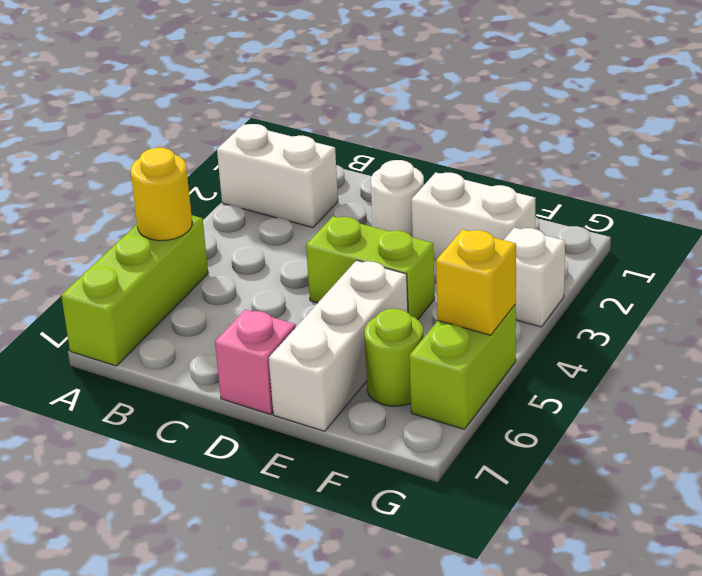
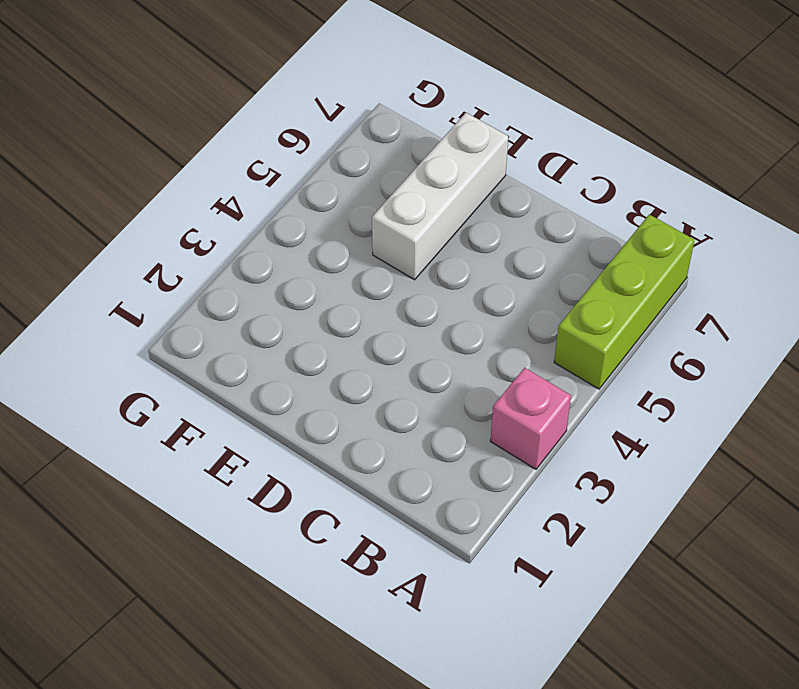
pink brick A3 level 1 -> pink brick D7 level 1
none -> white brick A2:B2 level 1
none -> white round brick D2 level 1
none -> lime brick D4:E4 level 1

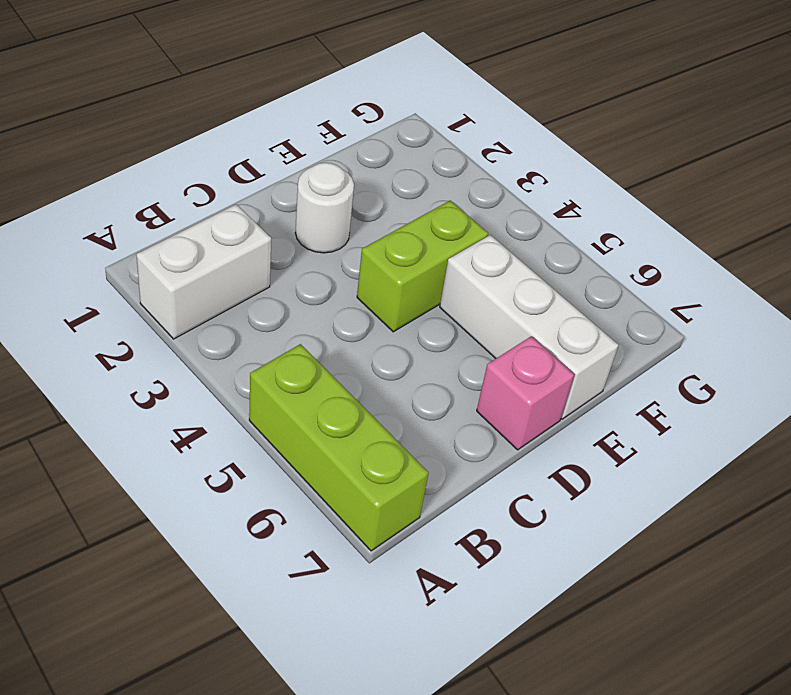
none -> white brick E2:F2 level 1
none -> lime round brick F6 level 1
none -> white brick G3 level 1

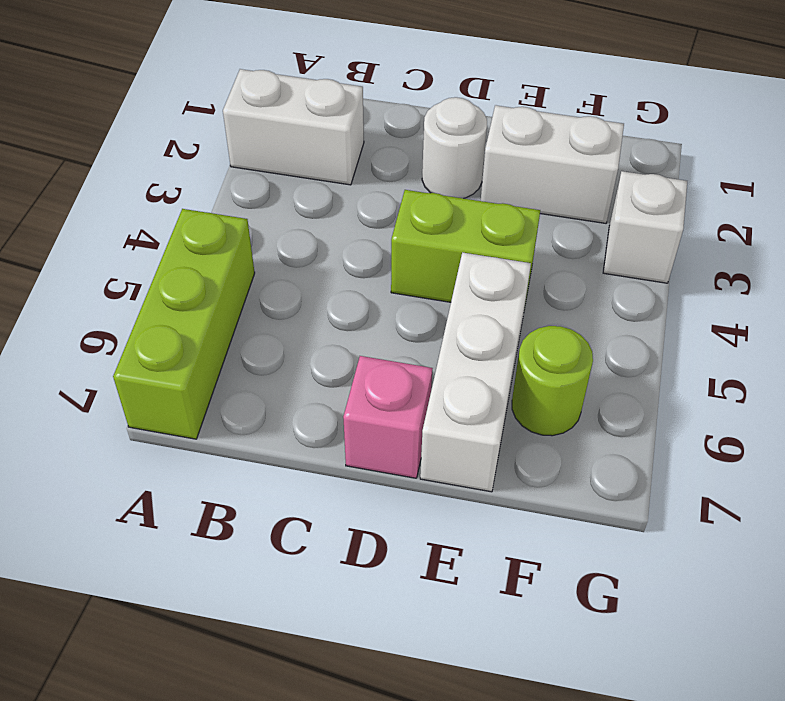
none -> lime brick G5:G6 level 1
none -> yellow round brick A5 level 2
none -> yellow brick G5 level 2

